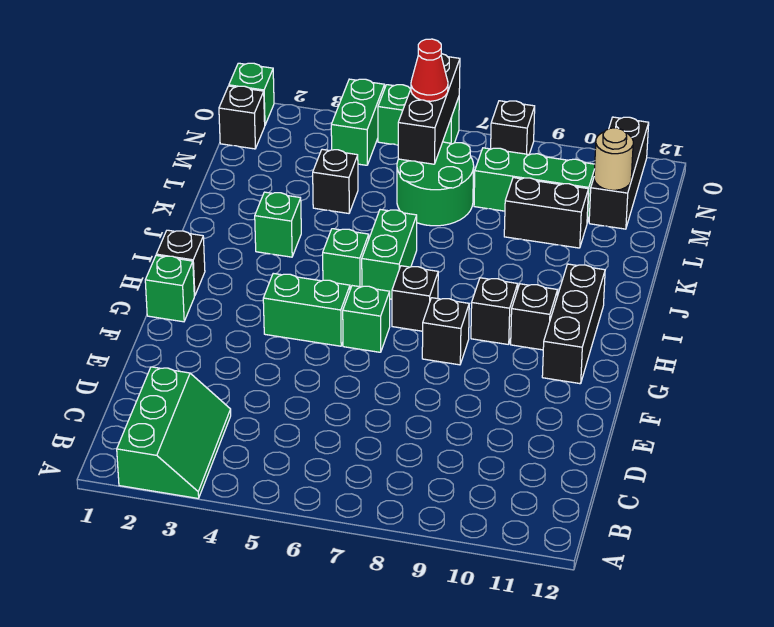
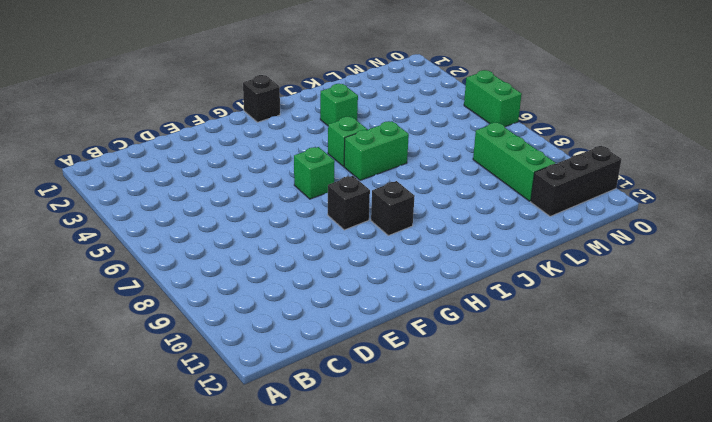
none -> green slope A2:C3 level 1 top 2
none -> green brick G1 level 1
none -> green brick G4:G5 level 1

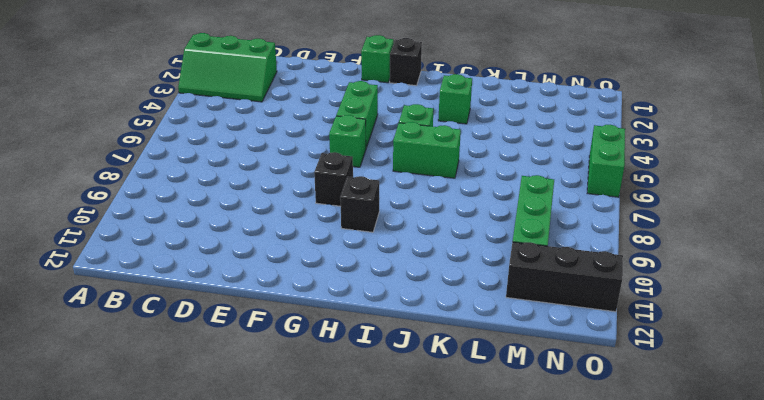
none -> black brick G11:I11 level 1
none -> black brick H7 level 1
none -> black brick H10 level 1

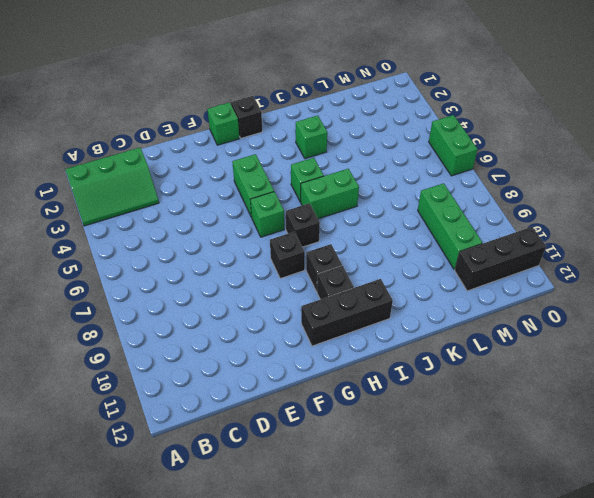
none -> black brick L4 level 1
none -> green round brick L6:M7 level 1
none -> black brick L9:L10 level 1

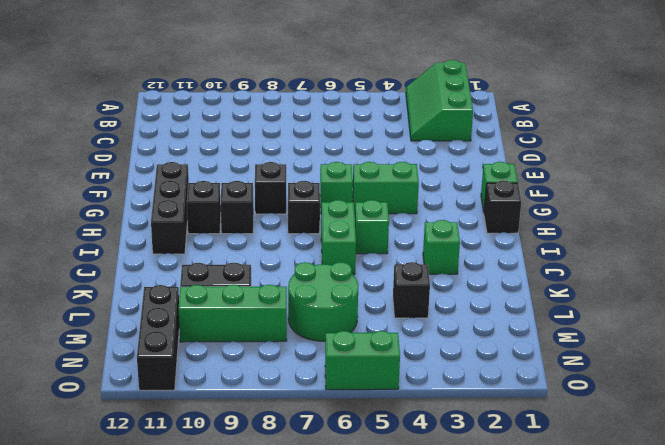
none -> black brick N1 level 1
none -> green brick N4:O4 level 1
none -> green brick O1 level 1

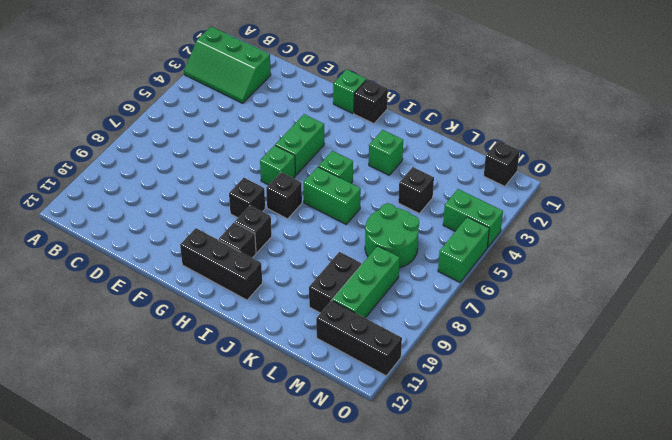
none -> green brick O1 level 1
none -> black brick O8 level 1
none -> black brick M6:O6 level 2

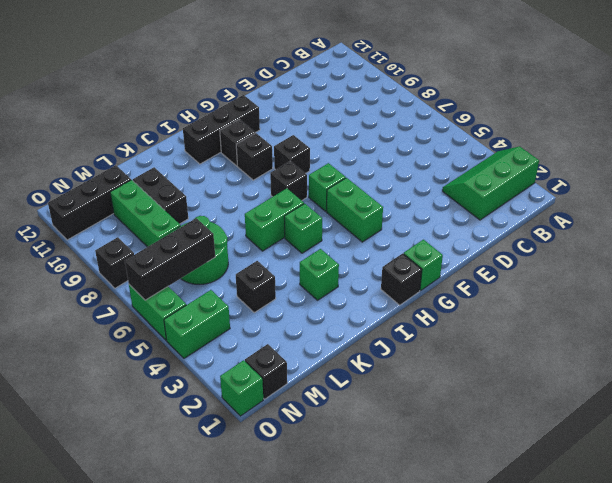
none -> tan round brick M11 level 2
none -> red cone N6 level 3

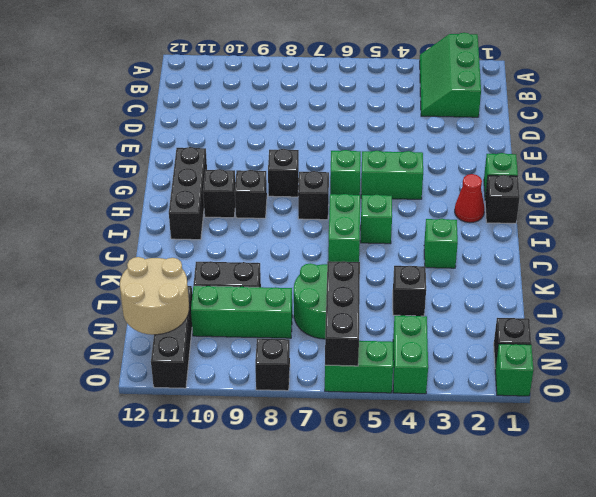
red cone H2 level 1 -> red cone N6 level 3
tan round brick M11:N12 level 2 -> tan round brick M11 level 2

